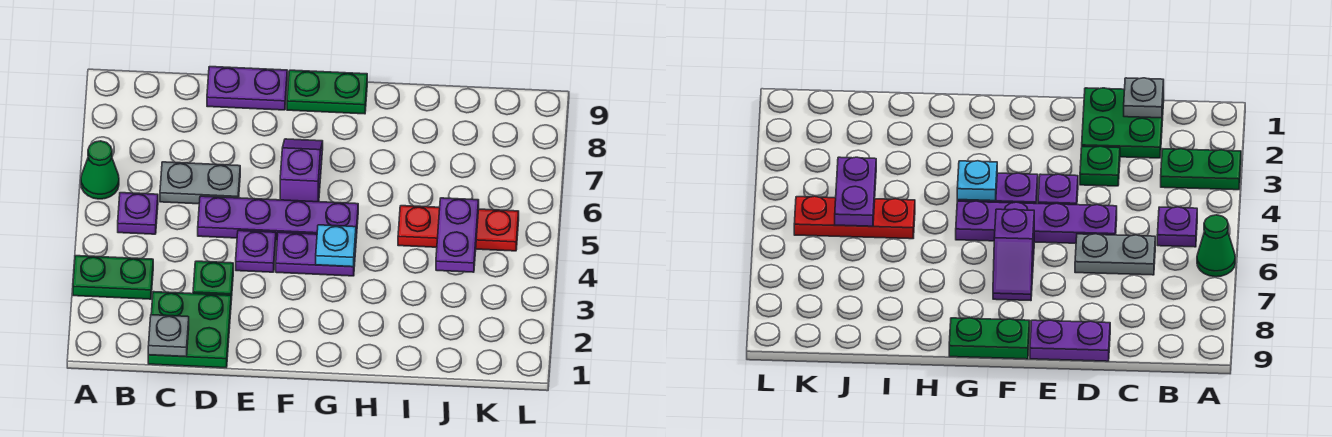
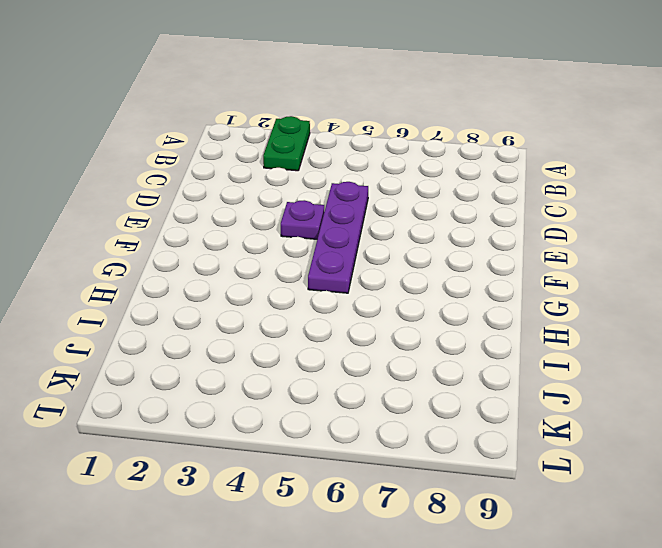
none -> green cone A6 level 1
none -> purple plate B5 level 1
none -> green plate C1:D2 level 1

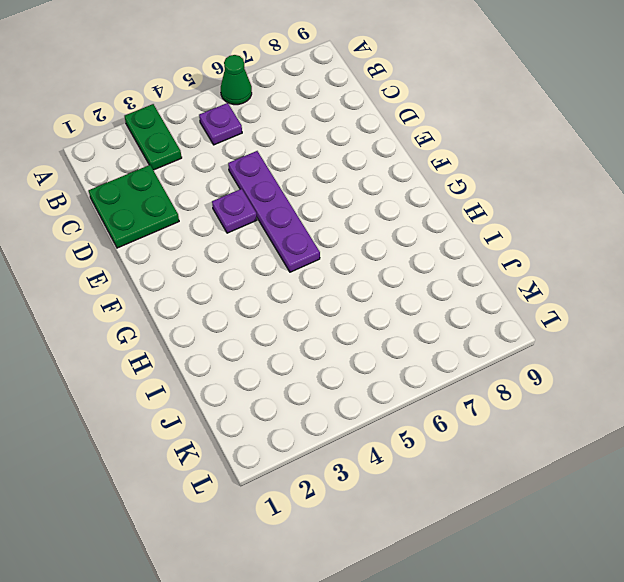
none -> grey plate C6:D6 level 1
none -> green plate D3 level 1
none -> purple plate D9:E9 level 1

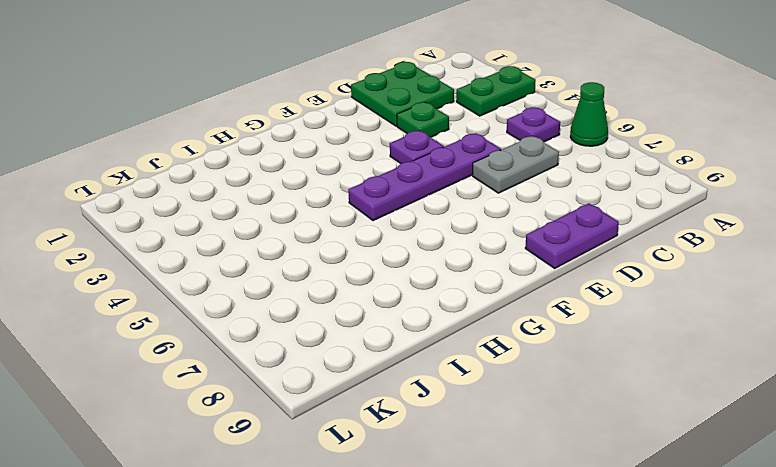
none -> purple plate F4:G4 level 1
none -> purple slope F6:F7 level 1 top 6
none -> green plate F9:G9 level 1

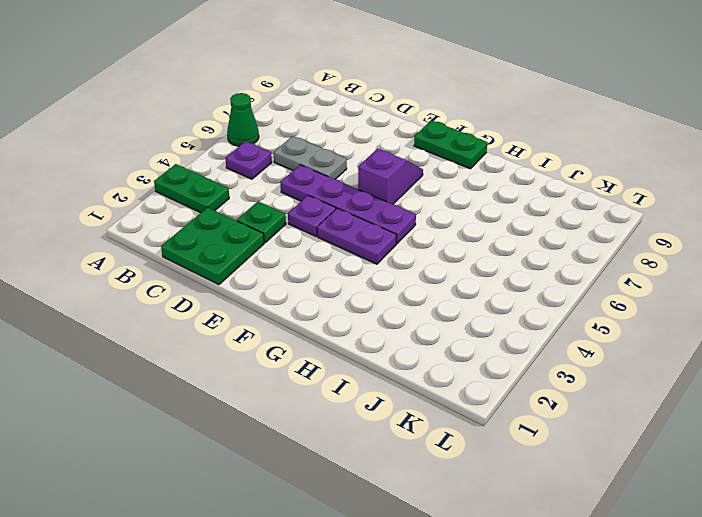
none -> purple plate D9:E9 level 1
none -> red plate I5:K5 level 1
none -> grey plate C1 level 2

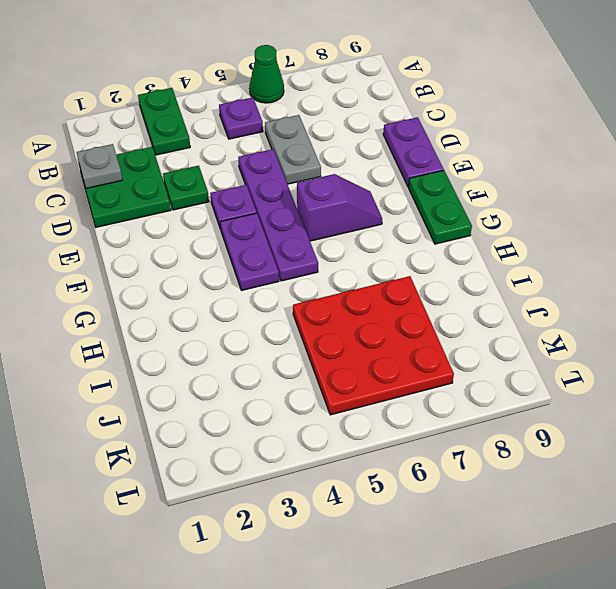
red plate I5:K7 level 1 -> red plate I5:K5 level 1
none -> cyan plate G4 level 2
none -> purple plate J4:J5 level 2

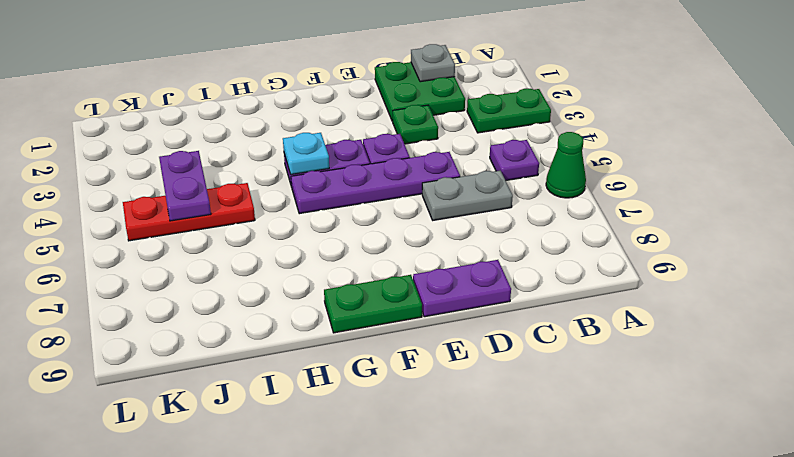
none -> purple slope F6:F7 level 1 top 6

